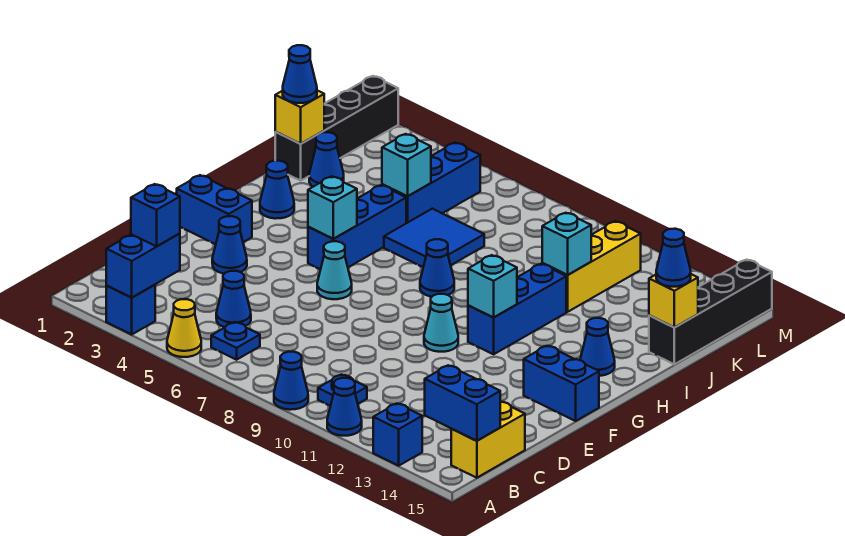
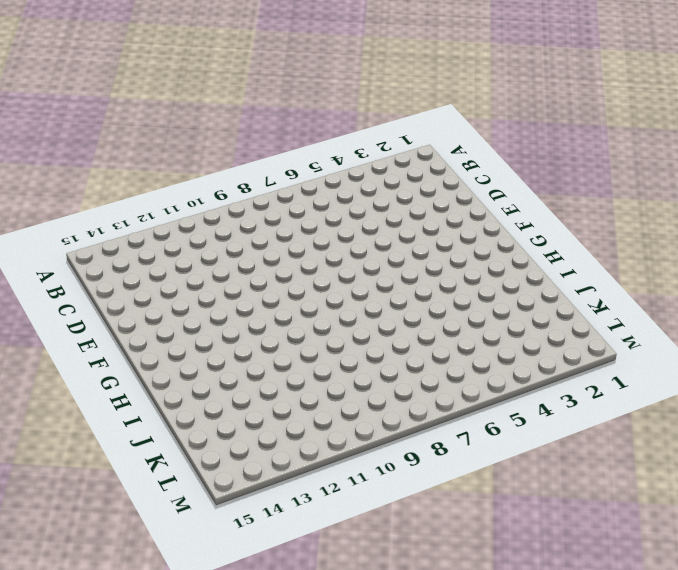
none -> blue brick A3 level 1
none -> yellow cone A5 level 1
none -> blue cone A9 level 1
none -> blue cone A11 level 1

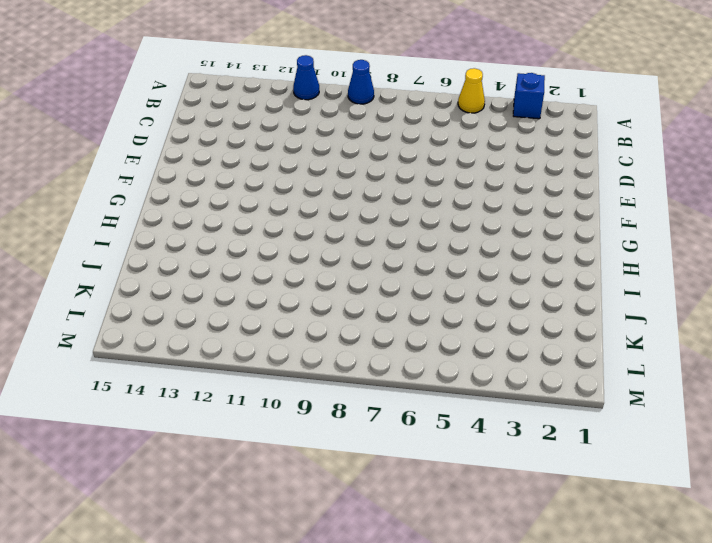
none -> blue brick A13 level 1
none -> blue plate B6 level 1
none -> blue plate B10 level 1
none -> yellow brick B15:C15 level 1

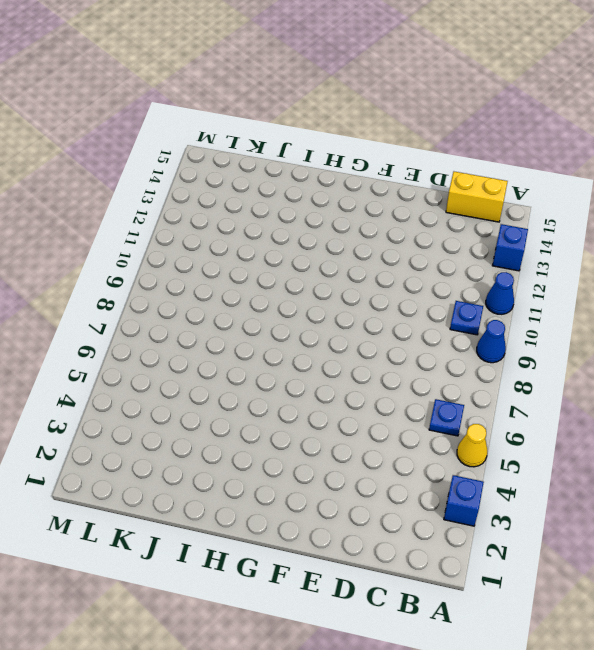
none -> blue cone C5 level 1
none -> blue cone E3 level 1
none -> blue brick F1:F2 level 1
none -> cyan cone F6 level 1

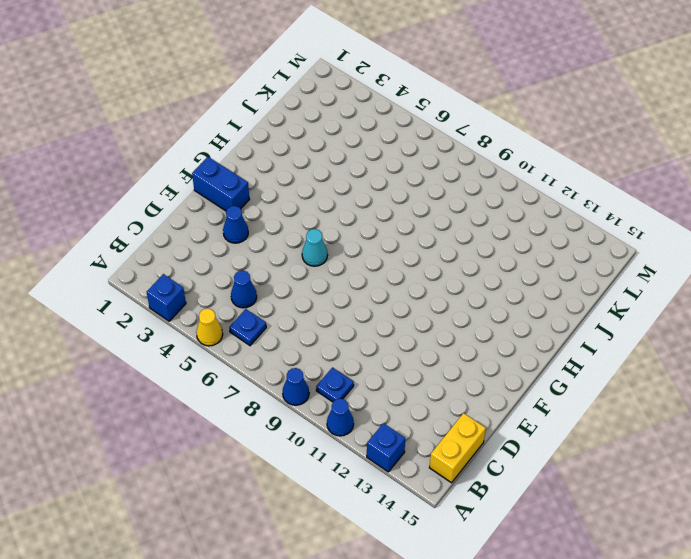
none -> cyan cone F10 level 1
none -> blue brick F14:F15 level 1
none -> blue brick G5:I5 level 1
none -> blue brick G11:I11 level 1

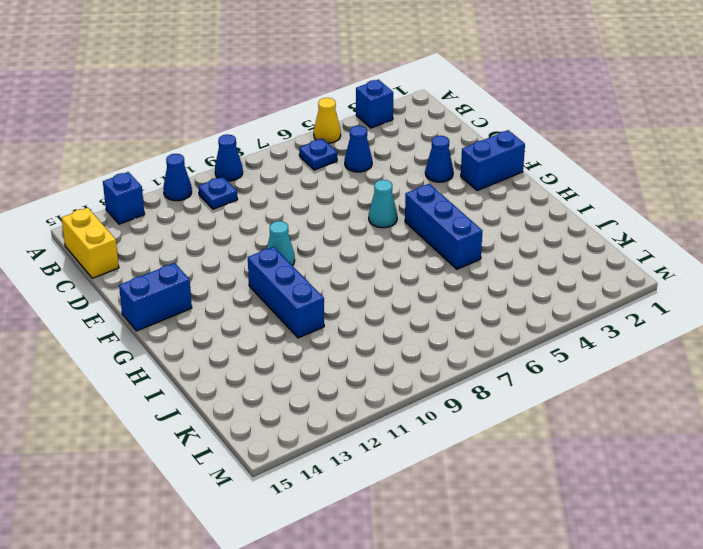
none -> blue cone H2 level 1
none -> blue cone H8 level 1
none -> blue cone H14 level 1
none -> blue tile I6:J7 level 1

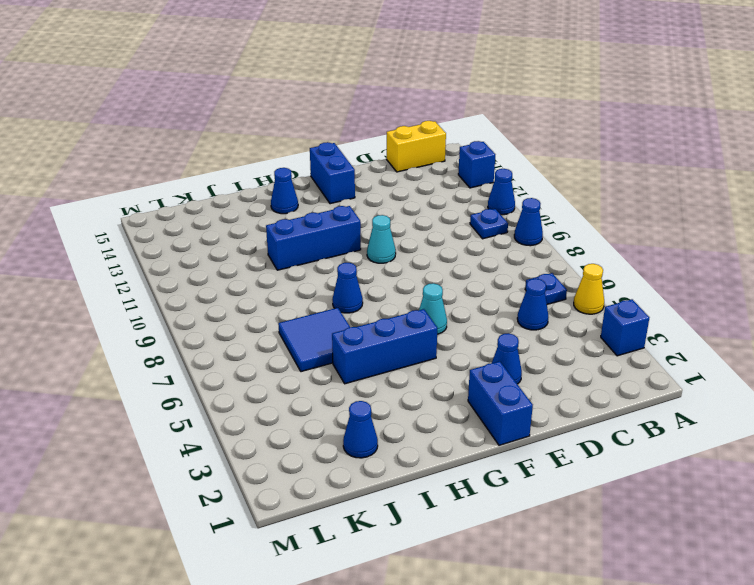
none -> blue cone H2 level 1
none -> black brick J1:M1 level 1
none -> blue brick J5:L5 level 1
none -> yellow brick J11:L11 level 1

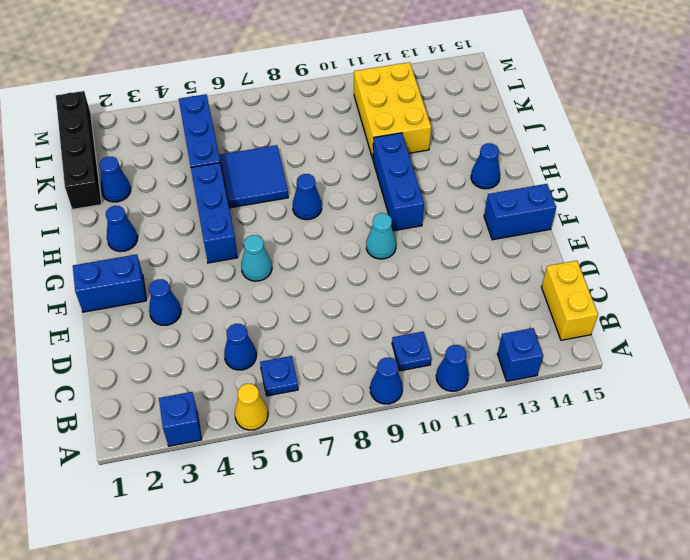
yellow brick J11:L12 level 1 -> yellow brick J11:L11 level 1
none -> black brick J15:M15 level 1
none -> blue brick A3:B3 level 2
none -> blue brick B14:B15 level 2
none -> cyan brick G5 level 2

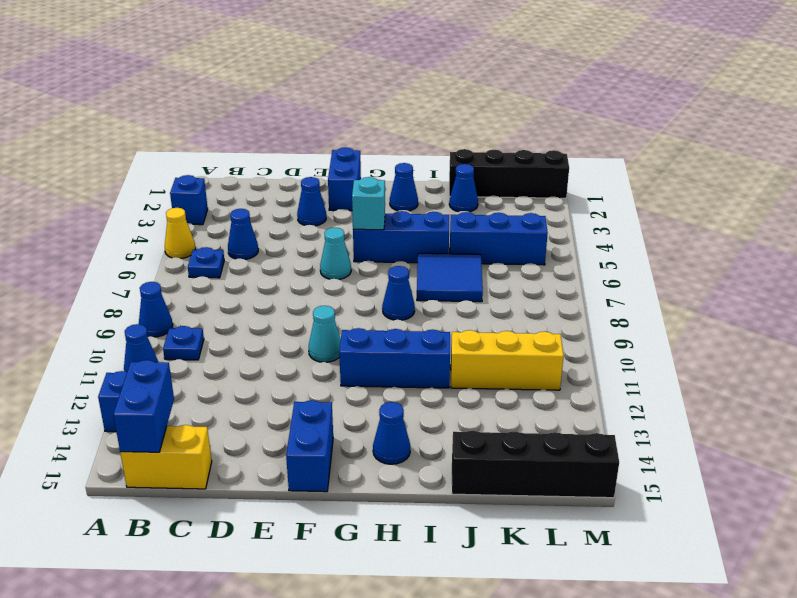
none -> blue brick A3:B3 level 2
none -> cyan brick G11 level 2
none -> yellow brick J1 level 2
none -> cyan brick J5 level 2

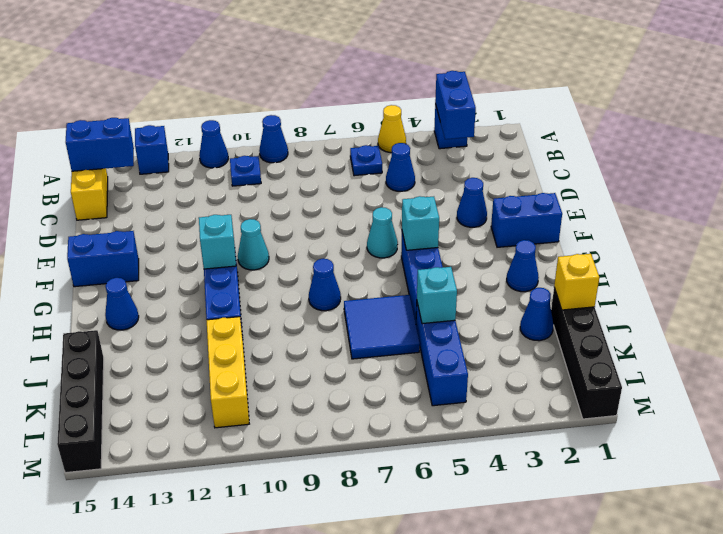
none -> cyan brick J11 level 2
none -> yellow brick J15 level 2
none -> blue brick B3 level 3
none -> blue cone J1 level 3

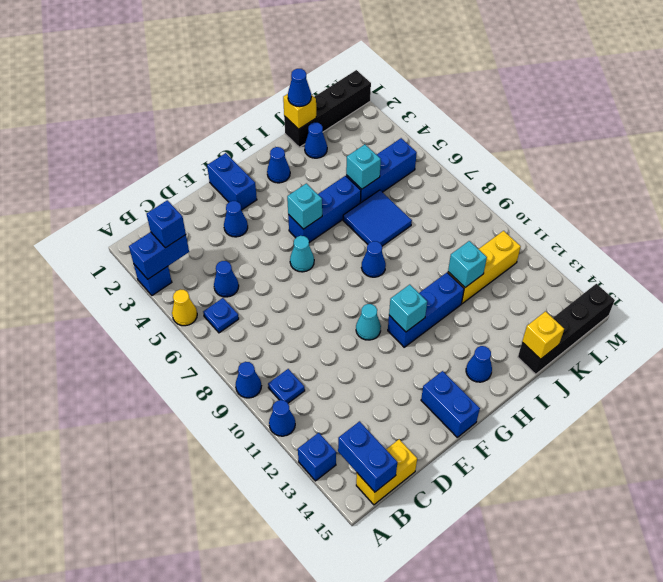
none -> blue cone J15 level 3

